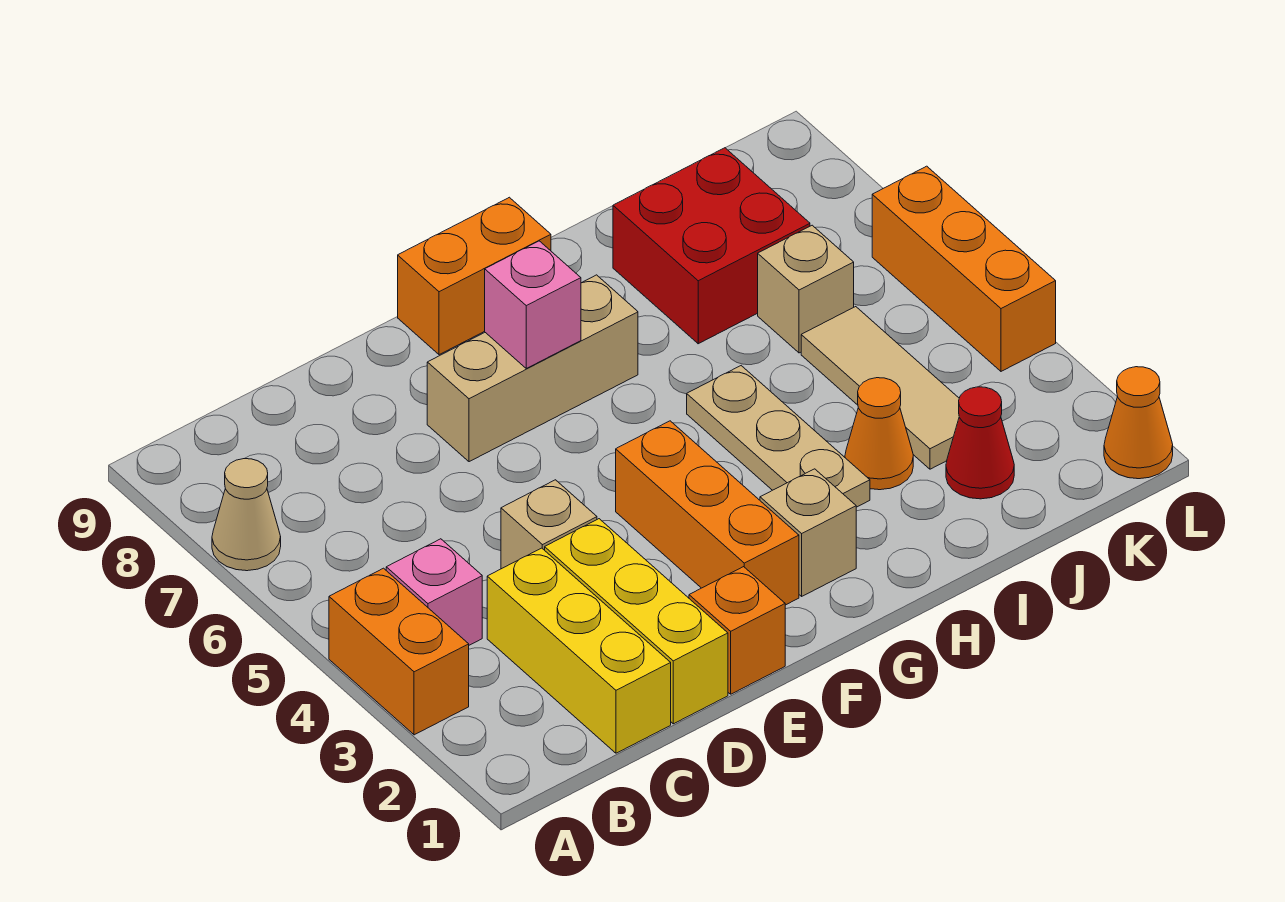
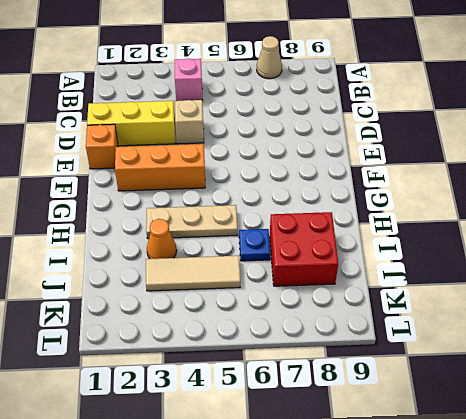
blue plate I6 level 1 -> none
none -> orange brick A3:A4 level 1
none -> yellow brick C1:C3 level 1
none -> tan brick E7:G7 level 1

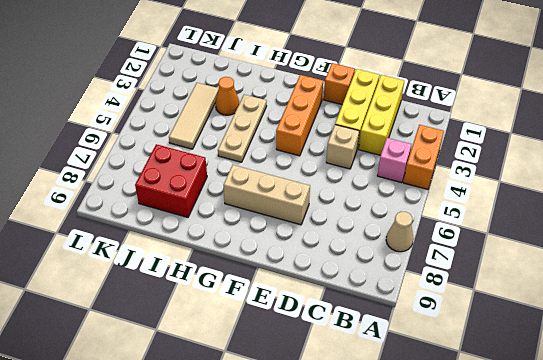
none -> orange brick F9:G9 level 1
none -> tan brick G2 level 1
none -> red cone J2 level 1

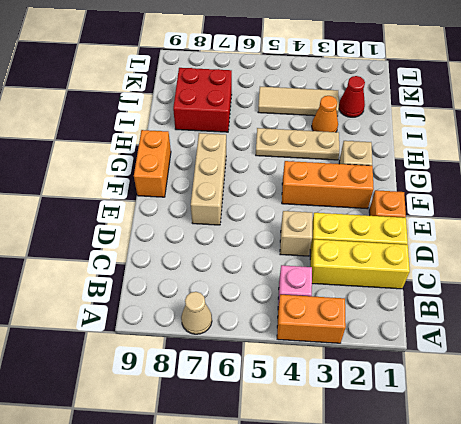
none -> tan brick J6 level 1
none -> orange cone L1 level 1
none -> orange brick L4:L6 level 1

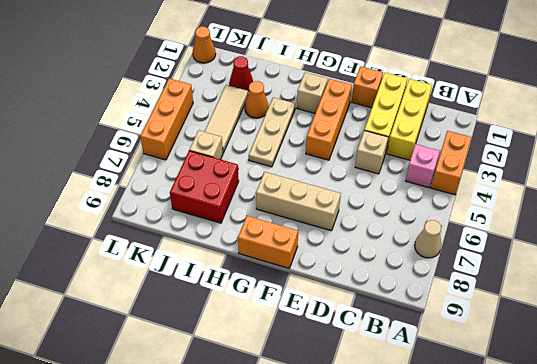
none -> pink brick F7 level 2

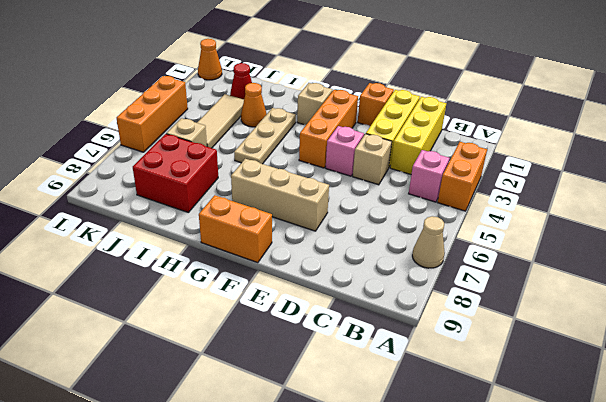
pink brick E4 level 1 -> pink brick F7 level 2

